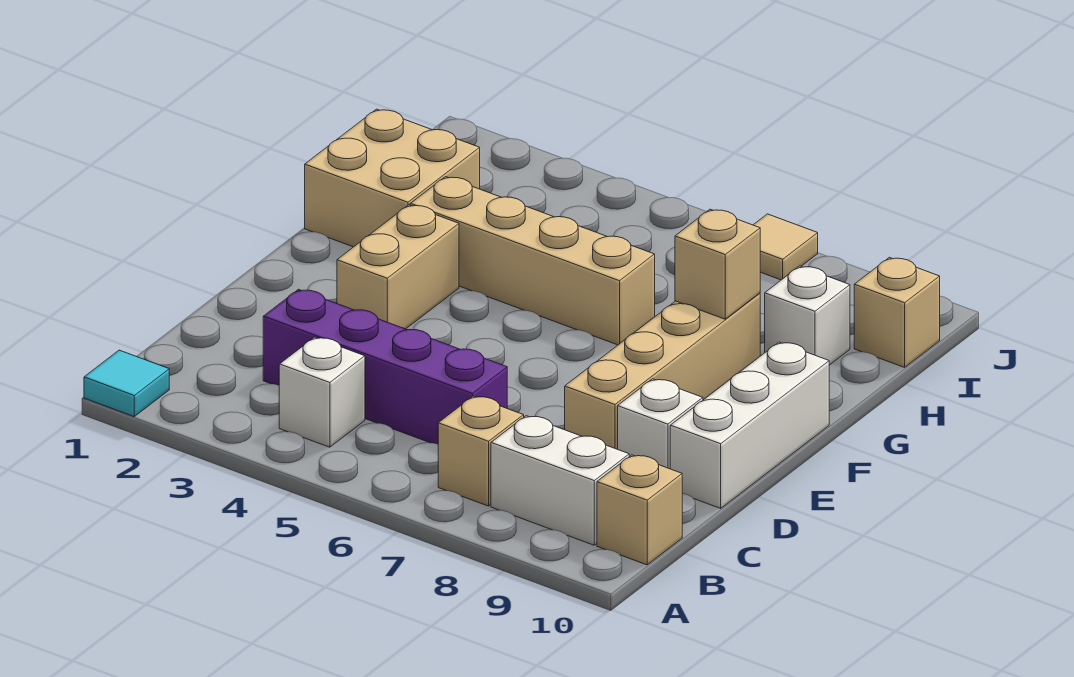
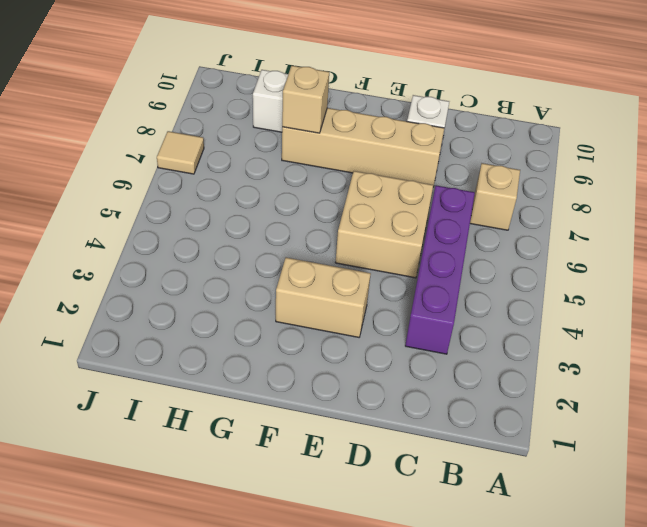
tan brick D5:E6 level 1 -> tan brick G1:H2 level 1
none -> cyan tile A1 level 1
none -> white brick B4 level 1
none -> white brick B8:B9 level 1

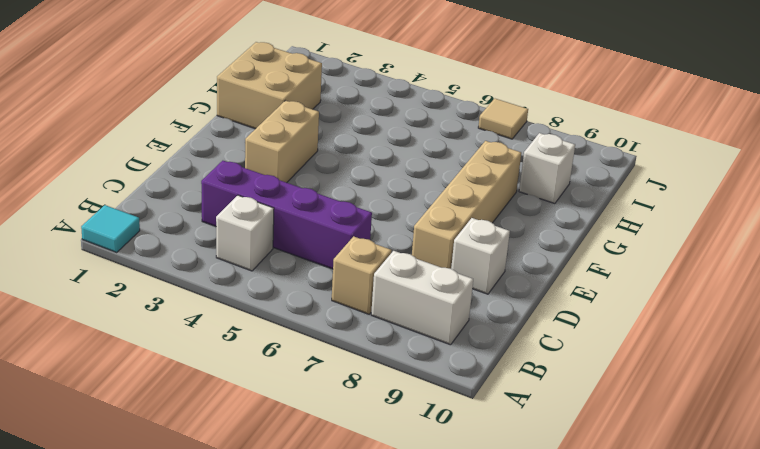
none -> tan brick B10 level 1
none -> white brick D10:F10 level 1
none -> tan brick G3:G6 level 1

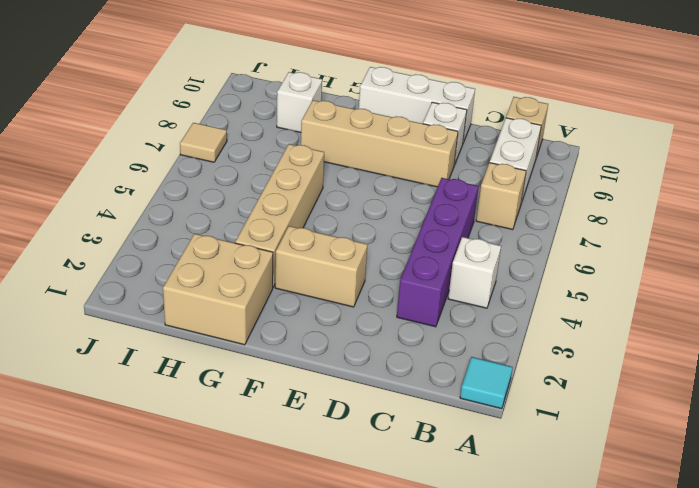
none -> tan brick I10 level 1
none -> tan brick G8 level 2

